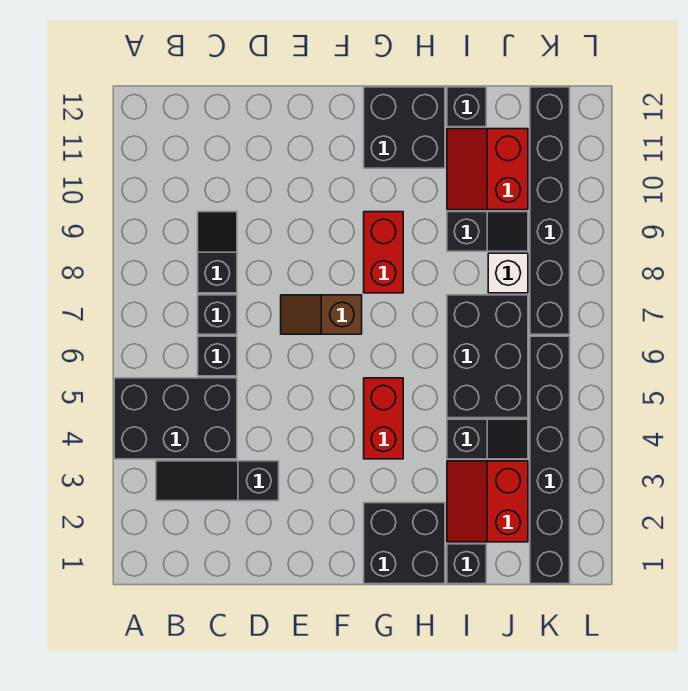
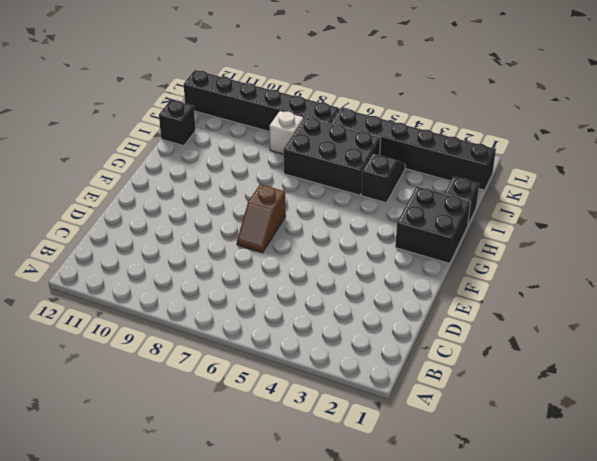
none -> black brick A4:C5 level 1
none -> black slope B3:D3 level 1 top D
none -> black brick C6 level 1

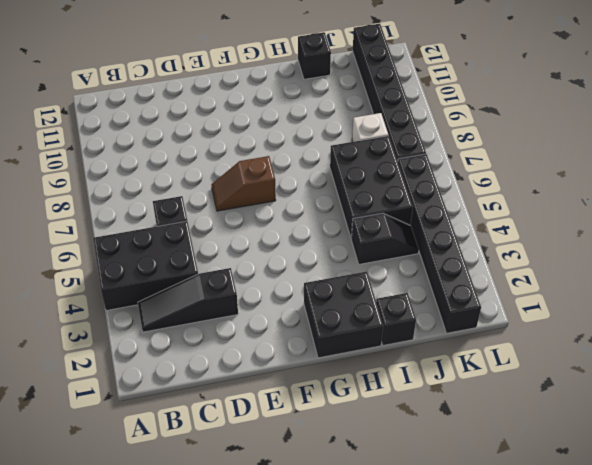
none -> black brick C7 level 1
none -> black slope C8:C9 level 1 top 8
none -> red brick G4:G5 level 1

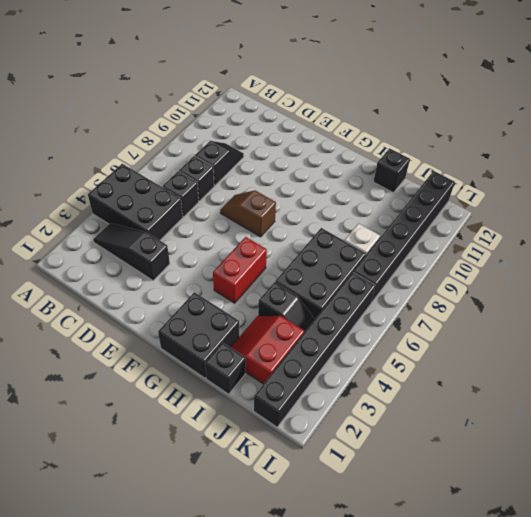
none -> red brick G8:G9 level 1
none -> black brick G11:H12 level 1
none -> black slope I9:J9 level 1 top I

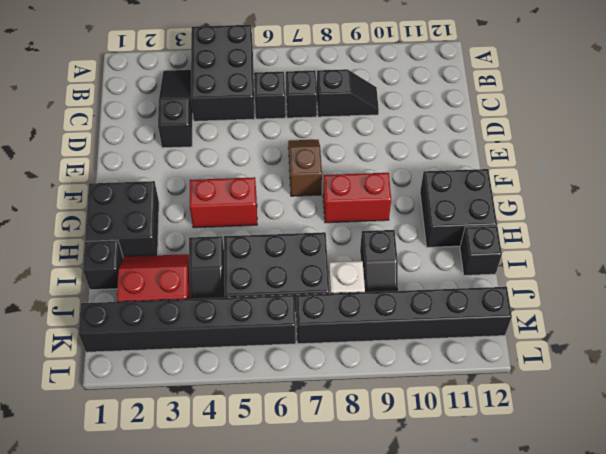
none -> red slope I10:J11 level 1 top J

